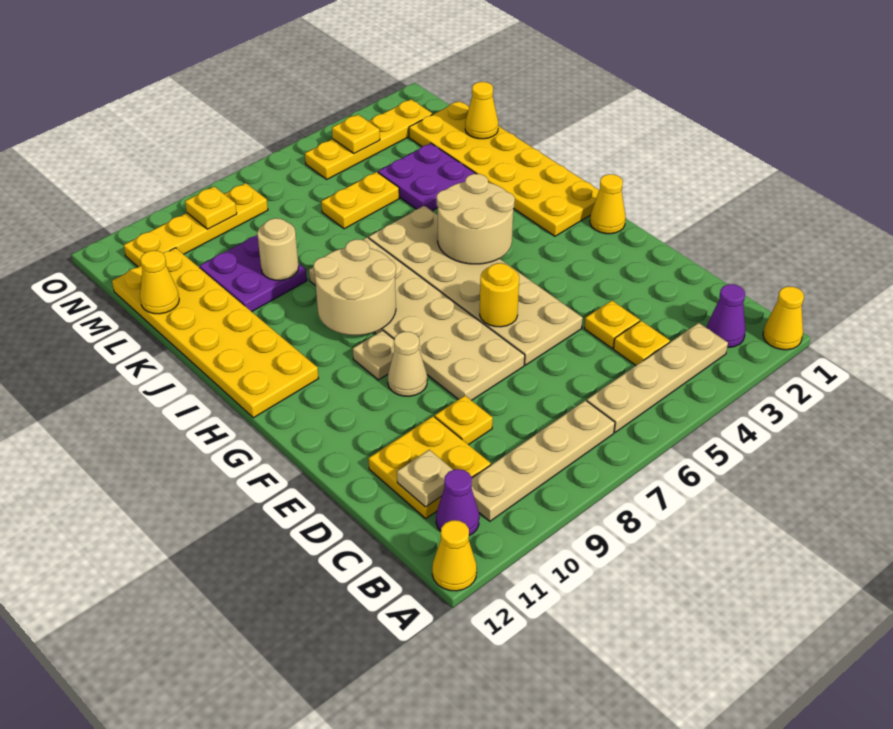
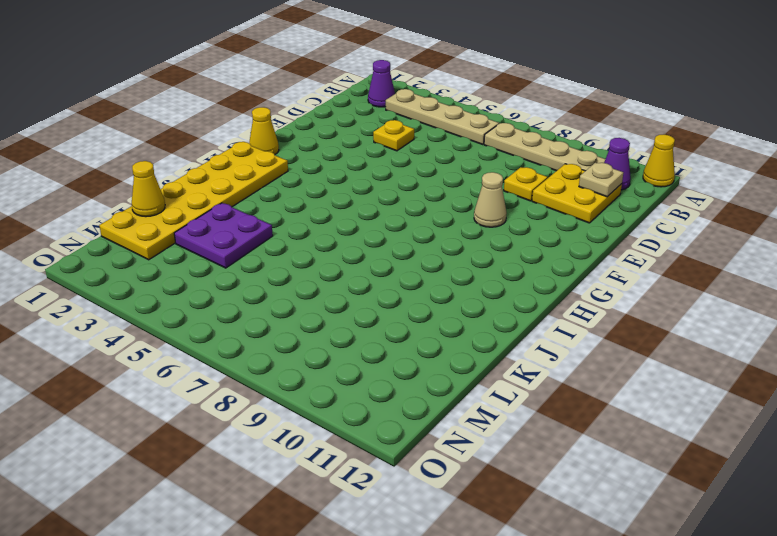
none -> yellow cone A1 level 1
none -> yellow plate C4 level 1
none -> tan plate E5:J6 level 1
none -> tan plate E7:J8 level 1

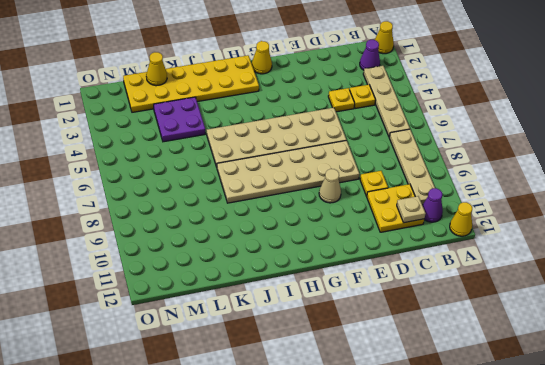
none -> tan plate G9 level 1
none -> yellow plate H11:M12 level 1
none -> purple plate K9:L10 level 1
none -> yellow plate L5:L6 level 1

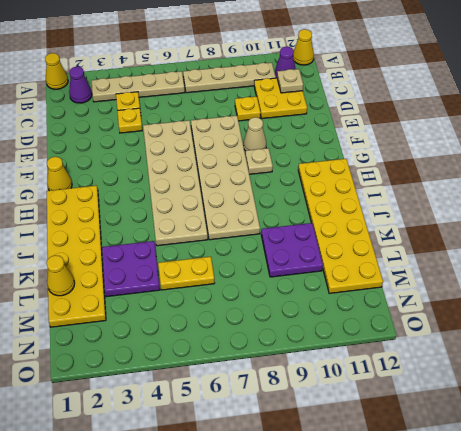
none -> yellow plate N2:N5 level 1
none -> yellow plate N8:N11 level 1
none -> yellow round brick F6 level 2
none -> tan round brick H4:I5 level 2

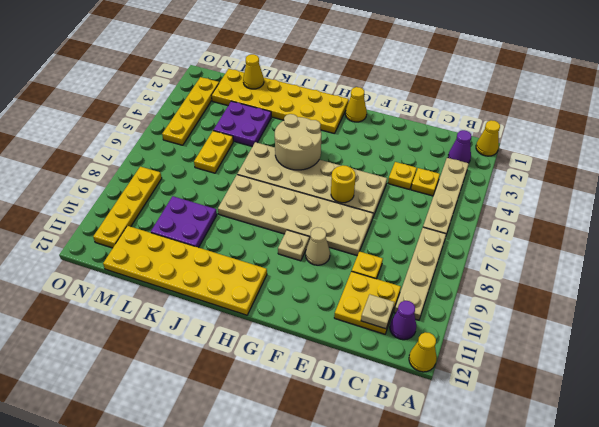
none -> tan round brick H8:I9 level 2
none -> tan round brick K9 level 2
none -> yellow cone L12 level 2
none -> yellow plate N4 level 2

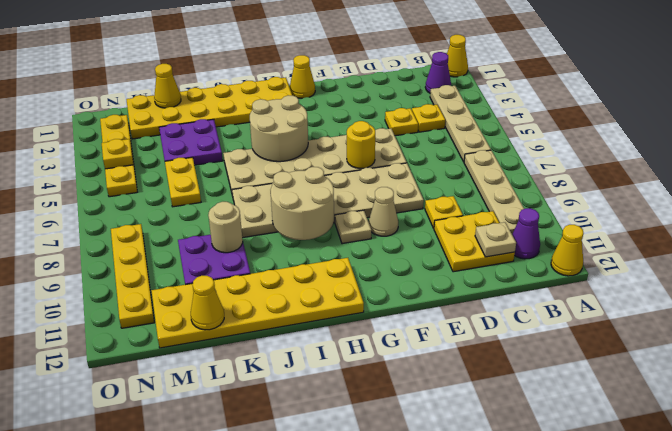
none -> yellow plate N9 level 2

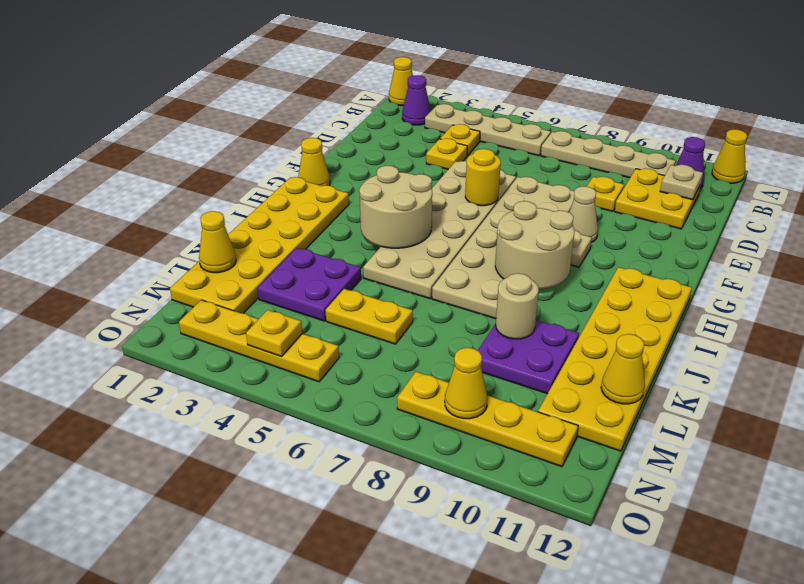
yellow cone N9 level 2 -> yellow plate N9 level 2

